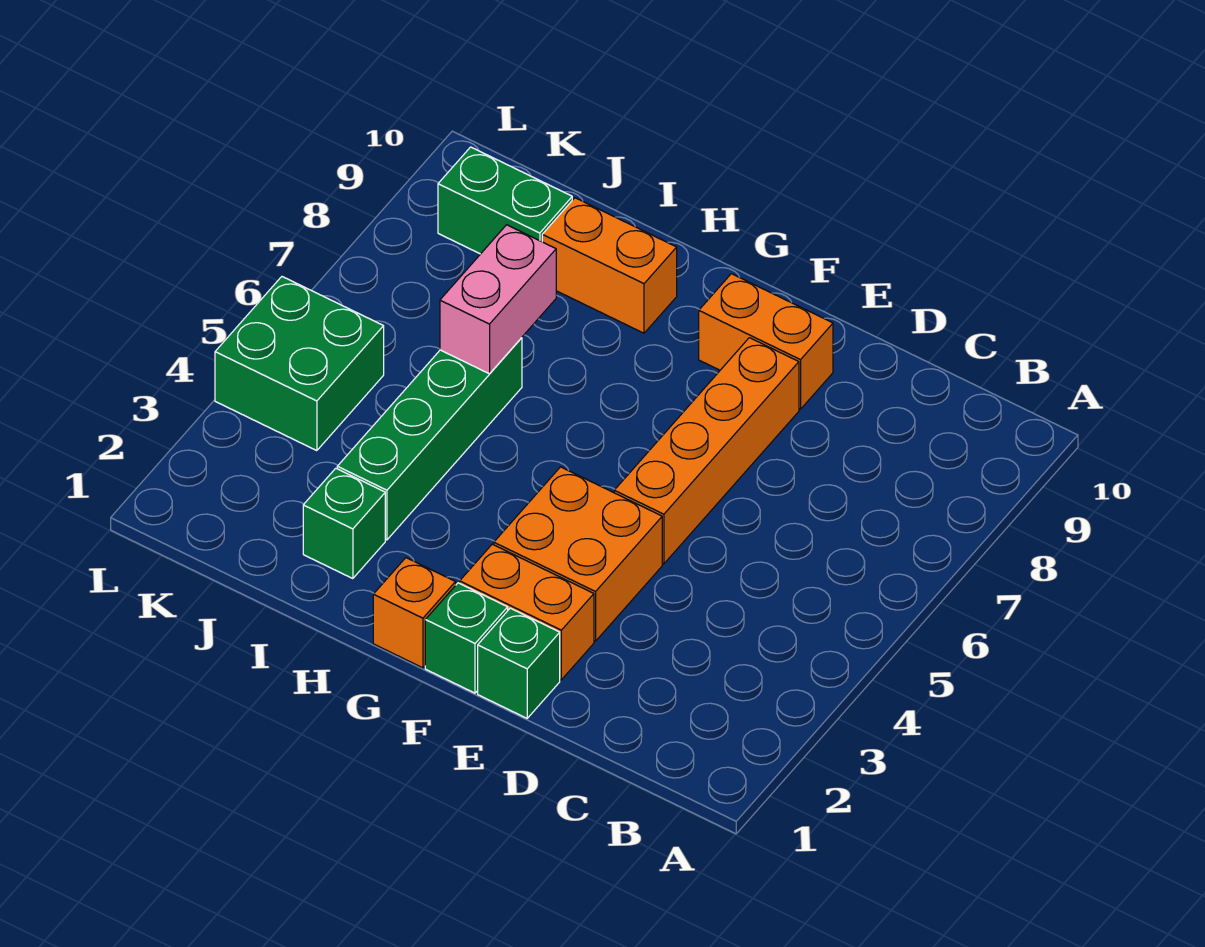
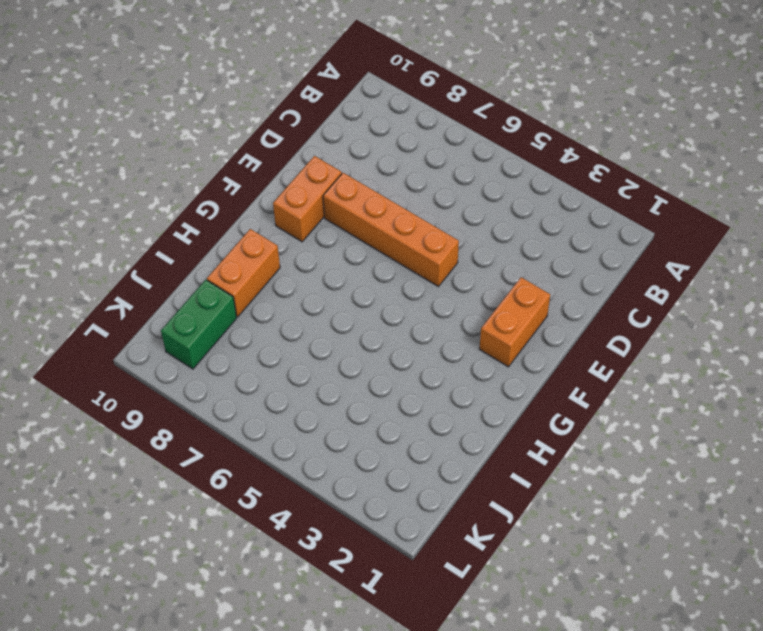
none -> green brick E1 level 1
none -> orange brick E3:F4 level 1
none -> green brick F1 level 1

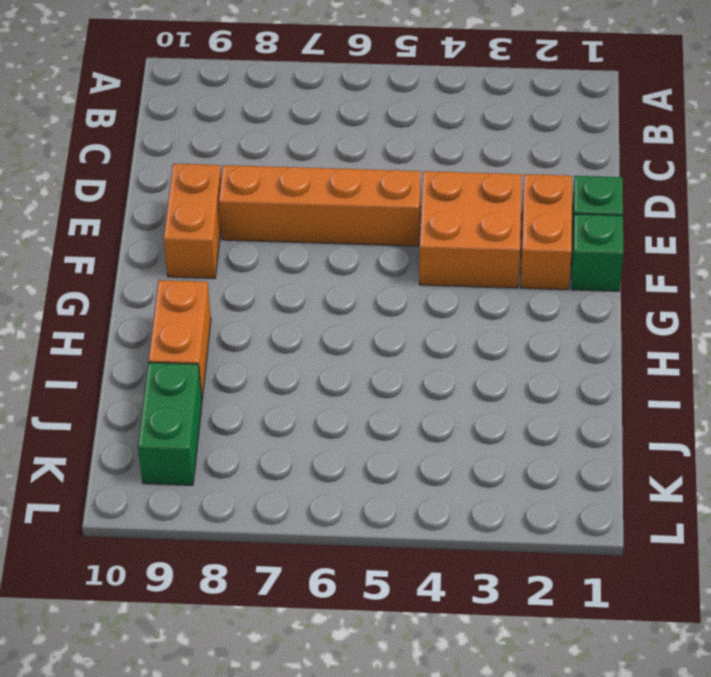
none -> orange brick G1 level 1
none -> green brick I2 level 1
none -> green brick I3:I6 level 1

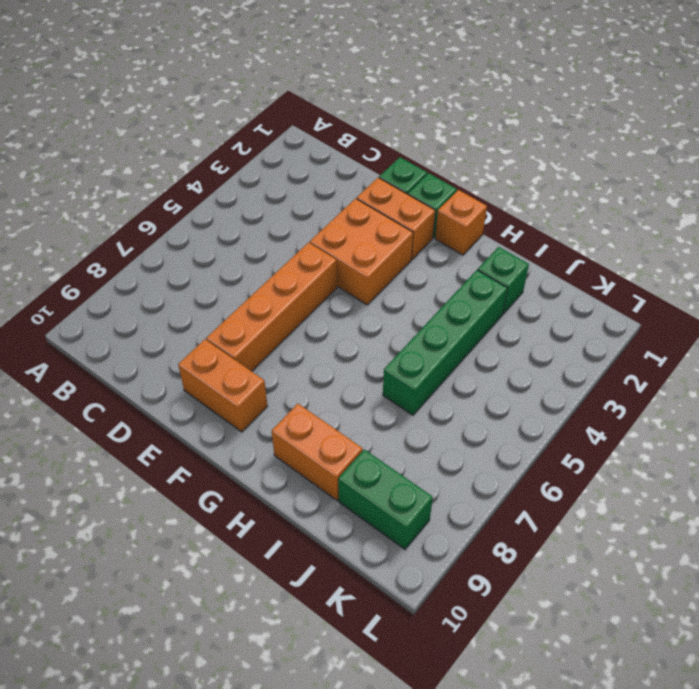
none -> green brick K4:L5 level 1
none -> pink brick I6:I7 level 2

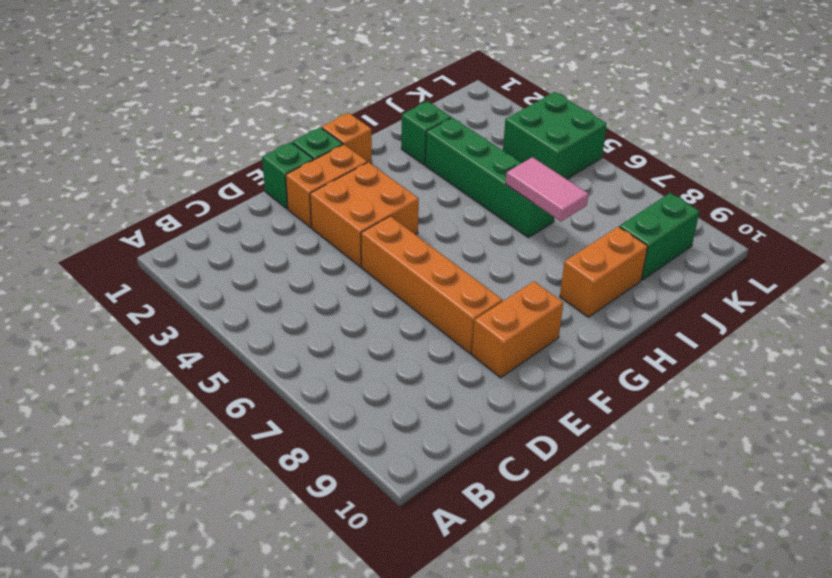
pink tile I6:I7 level 2 -> pink brick I6:I7 level 2

